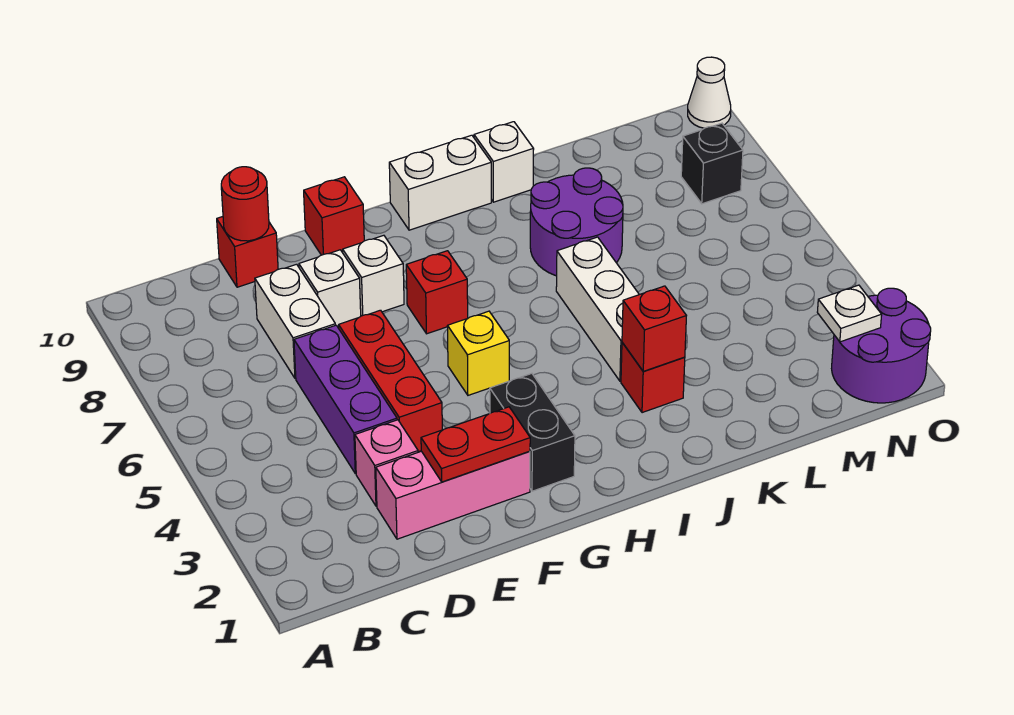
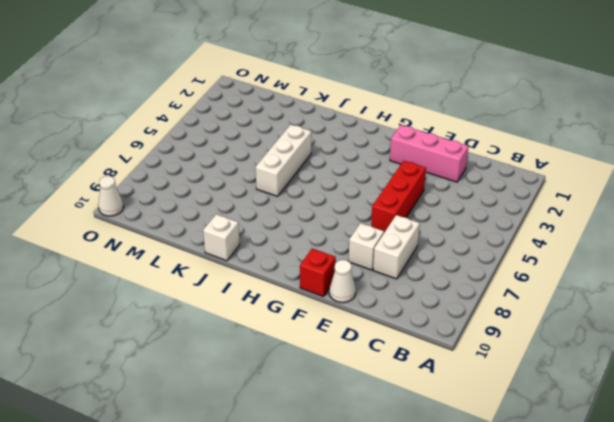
white cone E10 level 1 -> none
none -> pink brick D3 level 1
none -> purple brick D4:D6 level 1
none -> red brick D10 level 1

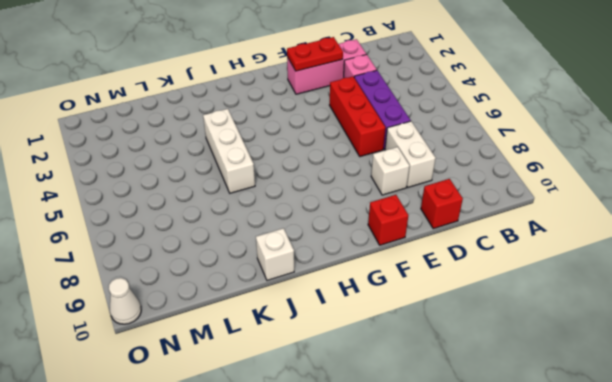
none -> white brick F8 level 1
none -> black brick G2:G3 level 1
none -> yellow brick G5 level 1

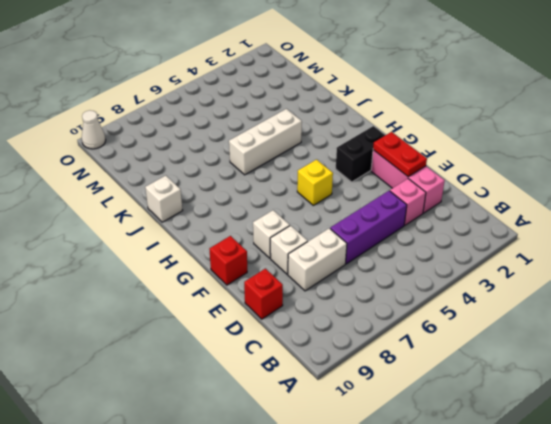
none -> red brick E4:E6 level 1
none -> red brick G7 level 1
none -> white brick H10:I10 level 1

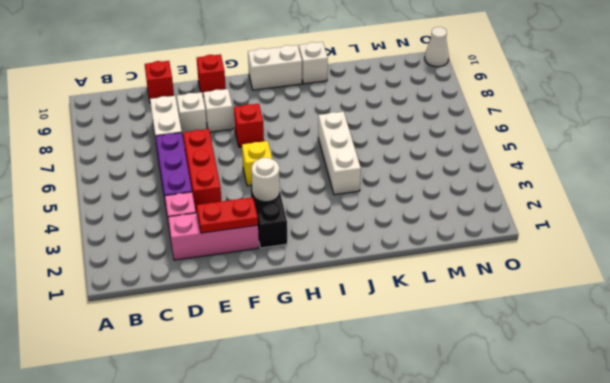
white round brick G3 level 2 -> none
none -> red brick J3 level 1
none -> purple round brick J7:K8 level 1
none -> purple round brick N1:O2 level 1

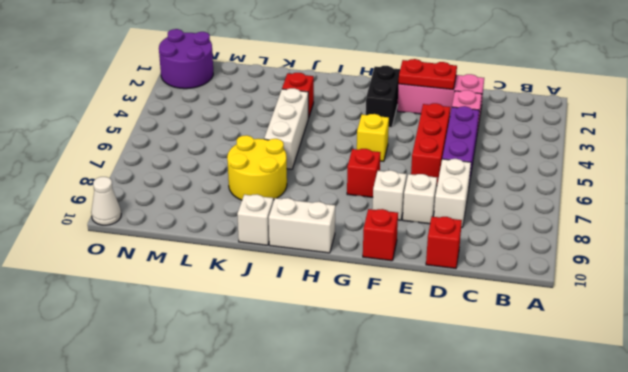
yellow round brick J7:K8 level 1 -> purple round brick J7:K8 level 1
none -> black brick N8 level 1
none -> red round brick D10 level 2
none -> red brick J3 level 2

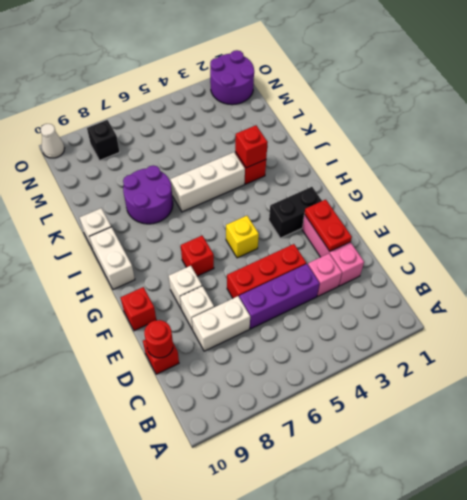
none -> white plate N2 level 2

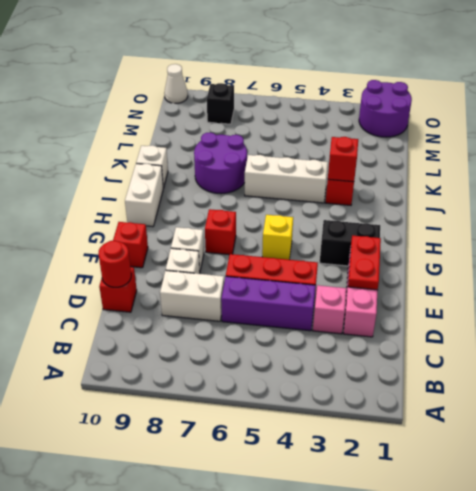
none -> white plate N2 level 2

